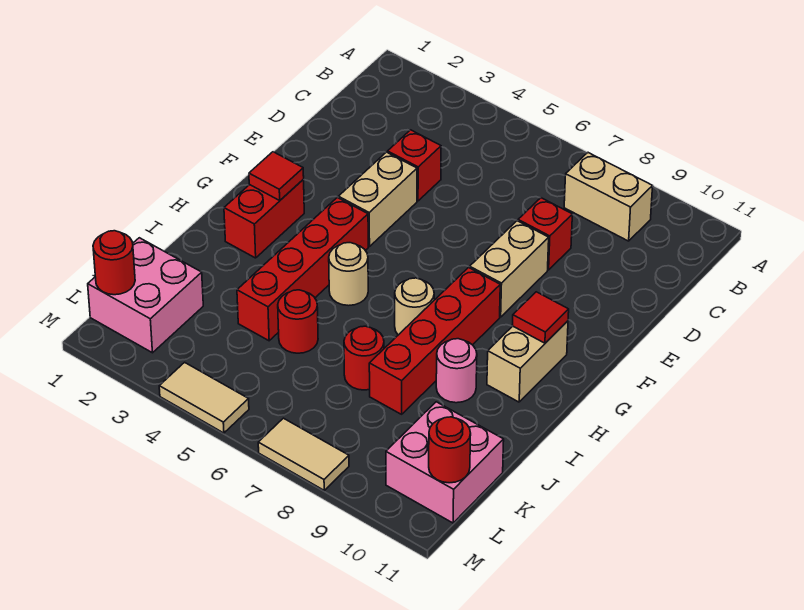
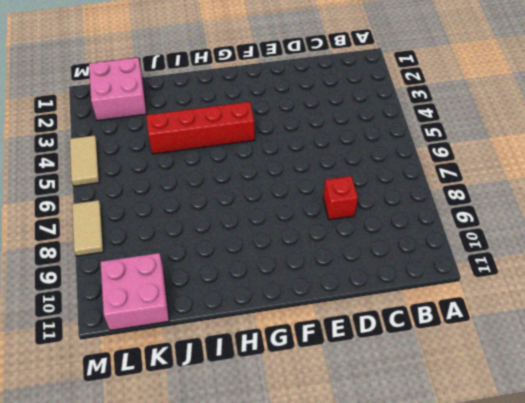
none -> tan brick B8:B9 level 1
none -> red brick D4 level 1
none -> tan brick E4:F4 level 1

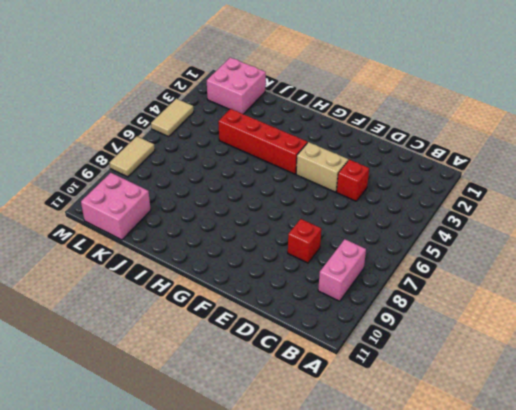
pink brick B8:B9 level 1 -> tan brick B8:B9 level 1
none -> tan brick E8:F8 level 1
none -> red brick G2:H2 level 1
none -> red brick G8:J8 level 1

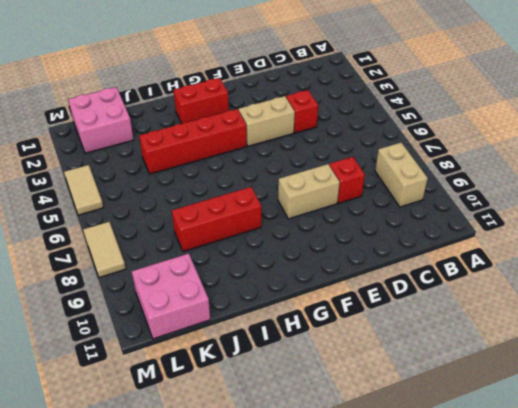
red brick H8:J8 level 1 -> red brick G8:J8 level 1
none -> tan brick G10:H10 level 1
none -> tan round brick H5 level 1
none -> tan round brick H7 level 1

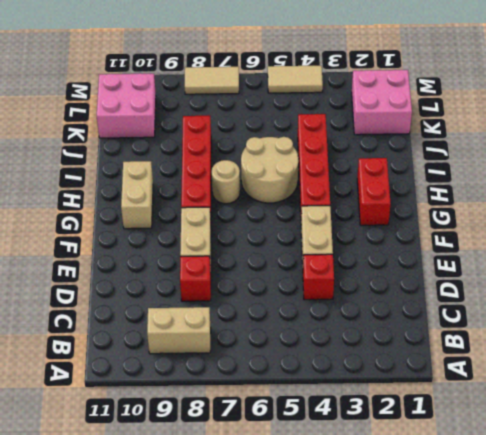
tan round brick H5:I6 level 1 -> tan round brick H5 level 1
none -> pink round brick I9 level 1
none -> red round brick J5 level 1
none -> red round brick J7 level 1

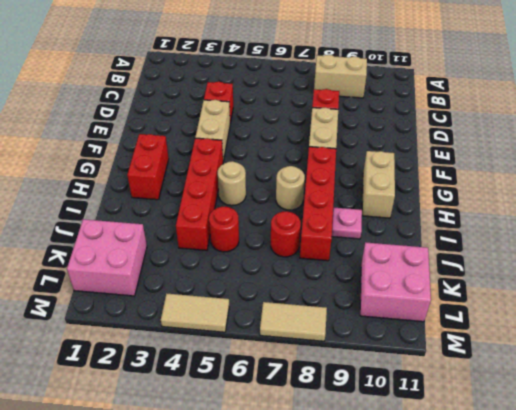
pink plate I9 level 1 -> pink round brick I9 level 1
none -> red tile G2 level 2
none -> red tile G10 level 2
none -> red round brick L1 level 2

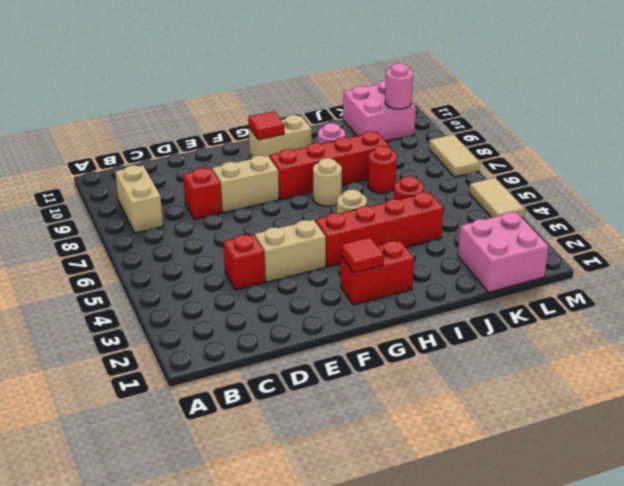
pink round brick L10 level 2 -> none
none -> red round brick L1 level 2
none -> red round brick L11 level 2

